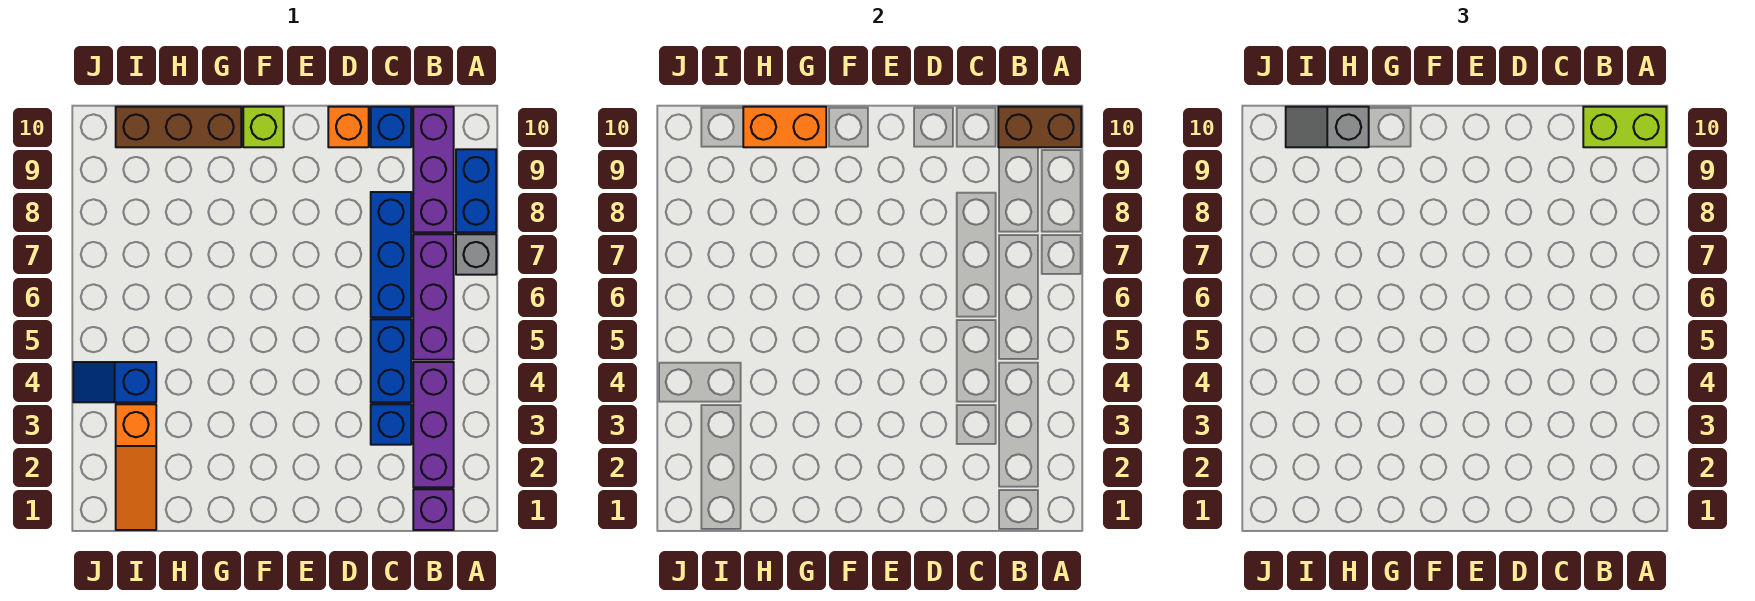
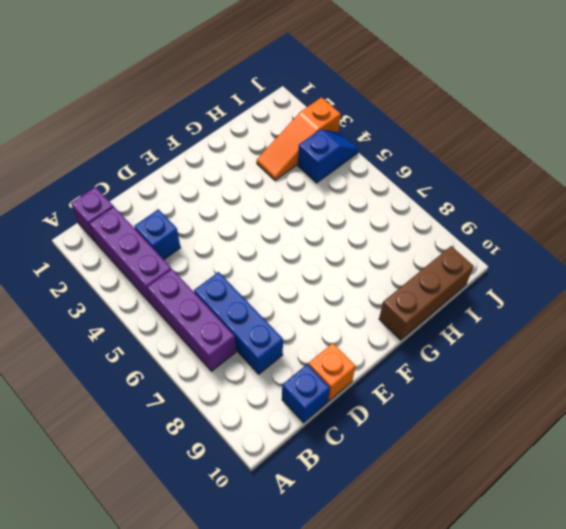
orange slope H3:J3 level 1 top J -> orange slope I1:I3 level 1 top 3
none -> grey brick A7 level 1
none -> blue brick A8:A9 level 1
none -> purple brick B8:B10 level 1

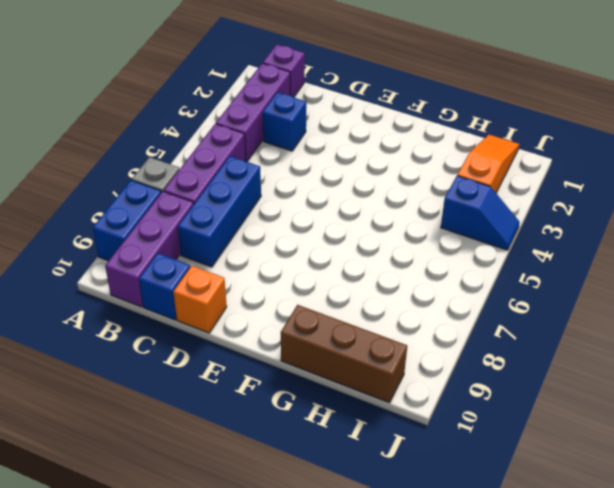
none -> blue brick C4:C5 level 1
none -> lime brick F10 level 1
none -> brown brick A10:B10 level 2

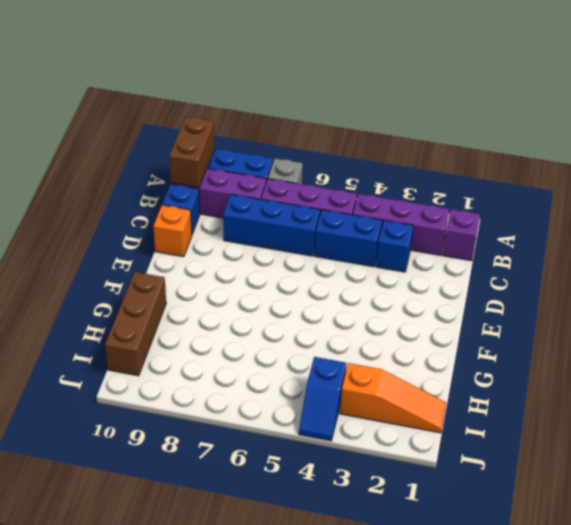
none -> lime brick F10 level 1
none -> orange brick G10:H10 level 2
none -> lime brick A10:B10 level 3

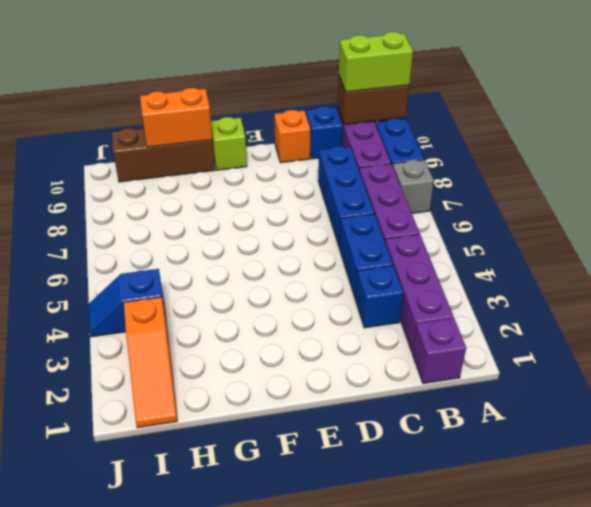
none -> grey slope H10:I10 level 3 top H

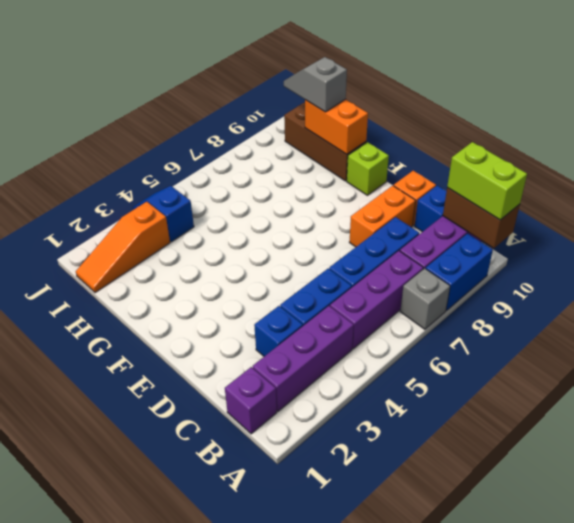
orange brick D8:D9 level 1 -> none

